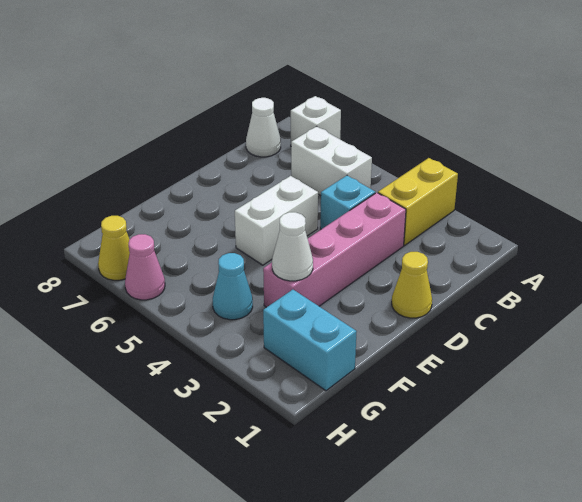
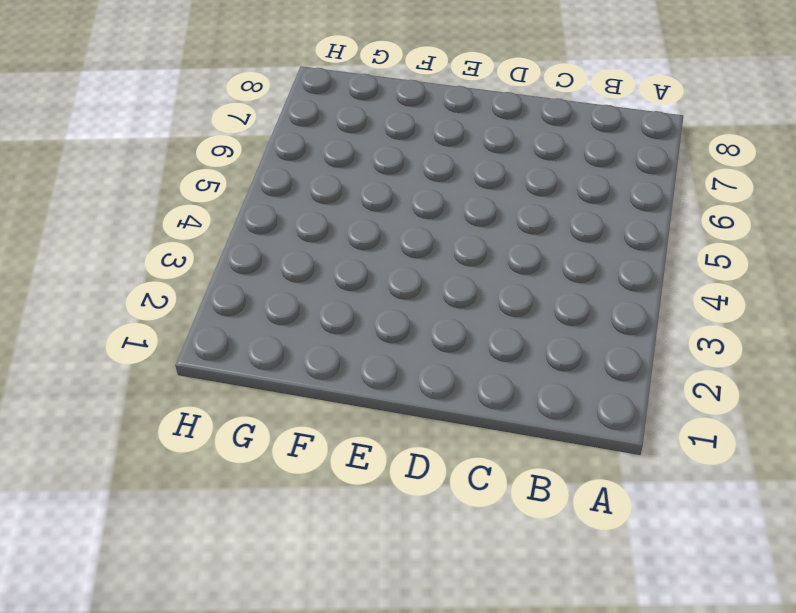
none -> yellow brick A3:B3 level 1
none -> white brick A7 level 1
none -> white brick B5:B6 level 1

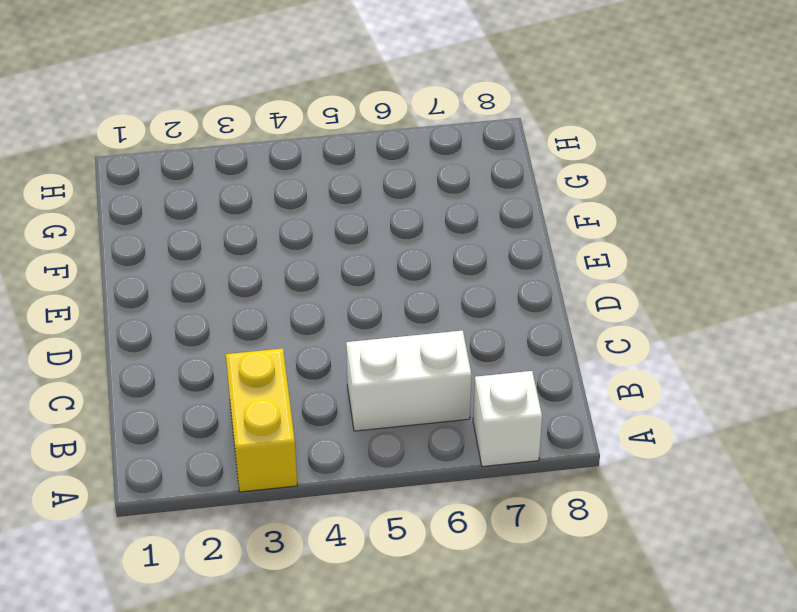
none -> white cone B8 level 1
none -> pink brick C3:F3 level 1
none -> cyan brick C4 level 1

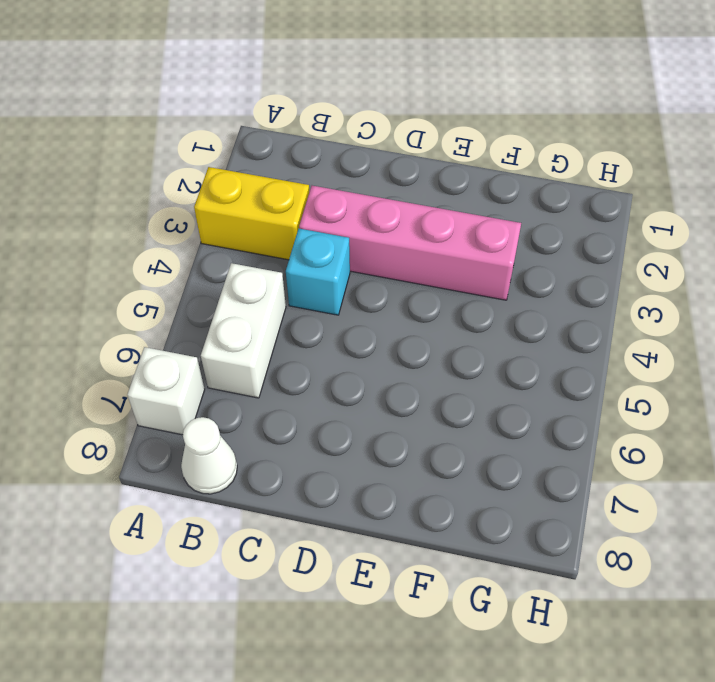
none -> yellow cone D1 level 1
none -> white brick D5:E5 level 1
none -> cyan brick G1:G2 level 1

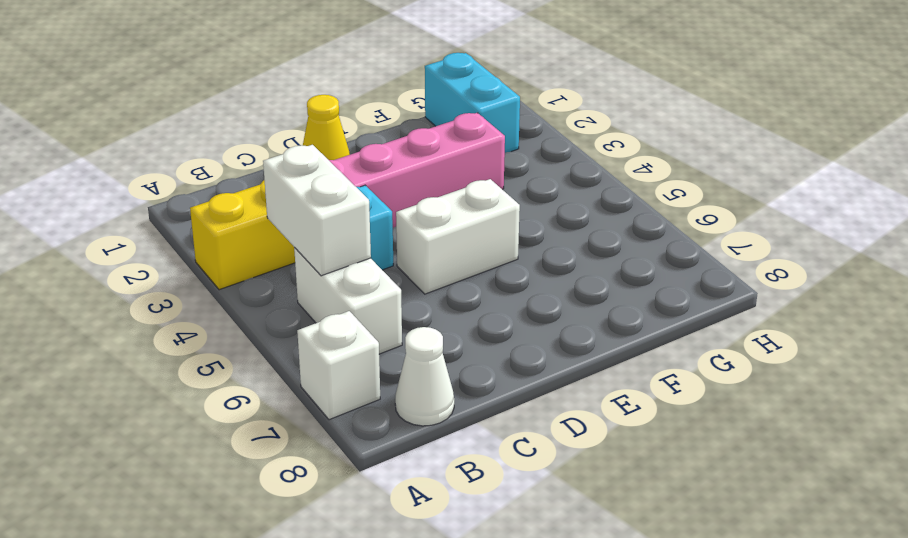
white brick B4:B5 level 2 -> none
none -> cyan cone G4 level 1
none -> pink cone H6 level 1
none -> yellow cone H7 level 1

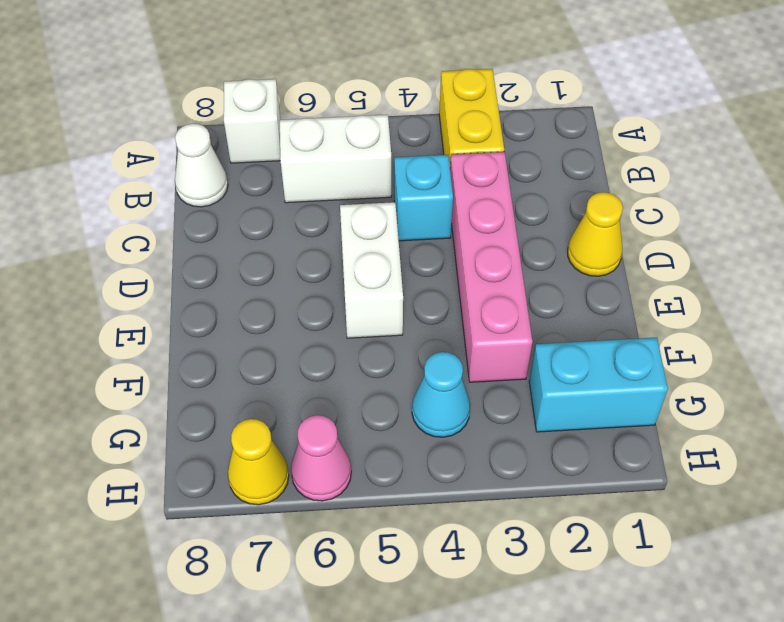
none -> white cone F3 level 2

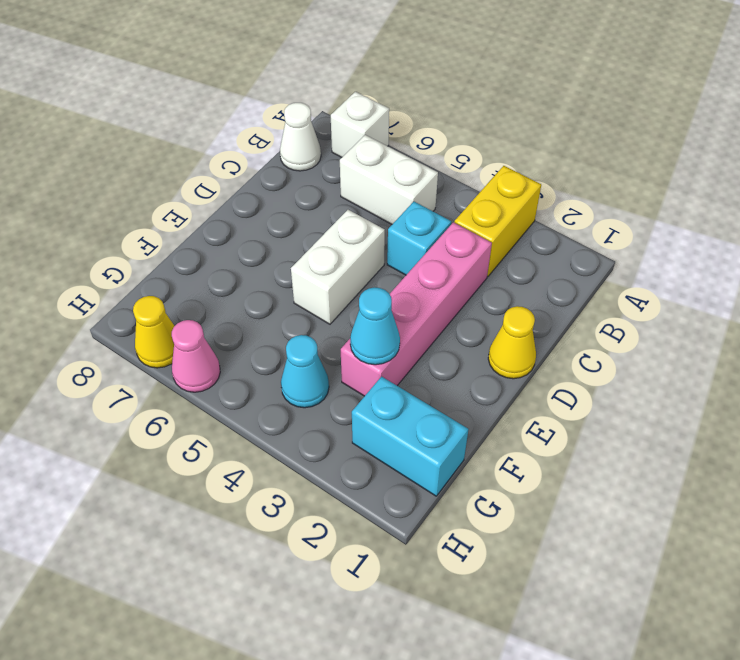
cyan cone F3 level 2 -> white cone F3 level 2

